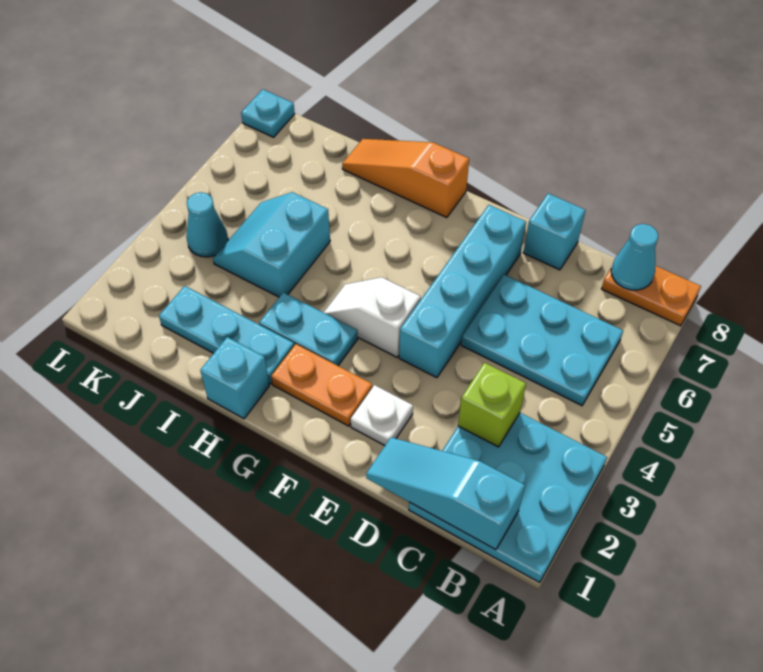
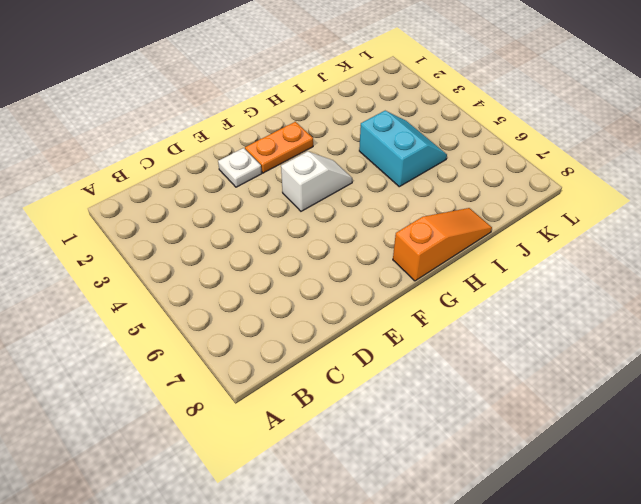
none -> cyan plate A1:C3 level 1
none -> orange plate A8:B8 level 1
none -> cyan plate B5:D6 level 1

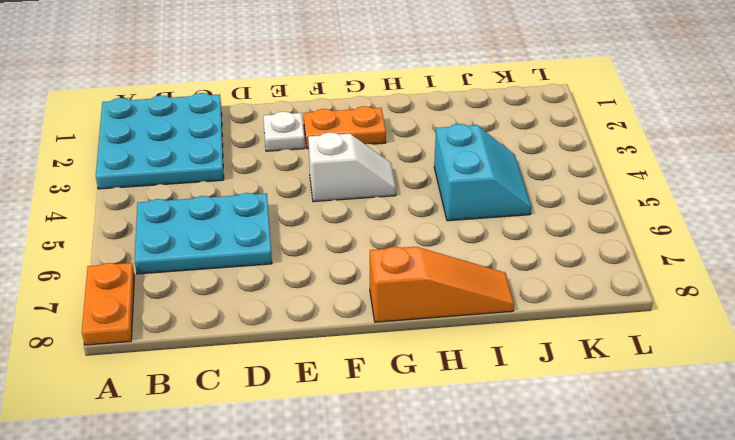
orange plate A7:A8 level 1 -> orange plate A8:B8 level 1
none -> cyan brick D8 level 1
none -> cyan brick E4:E7 level 1
none -> cyan plate G3:H3 level 1

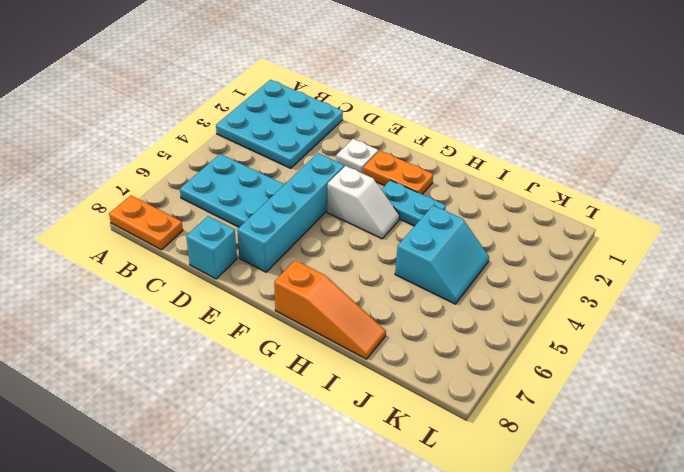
none -> cyan brick H1 level 1
none -> cyan plate H2:J2 level 1
none -> cyan cone K4 level 1

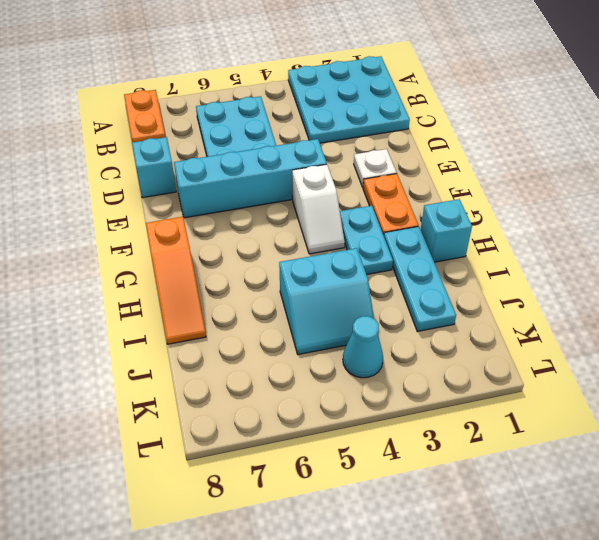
none -> cyan plate L8 level 1
none -> cyan slope B1:D1 level 2 top B
none -> cyan cone B8 level 2

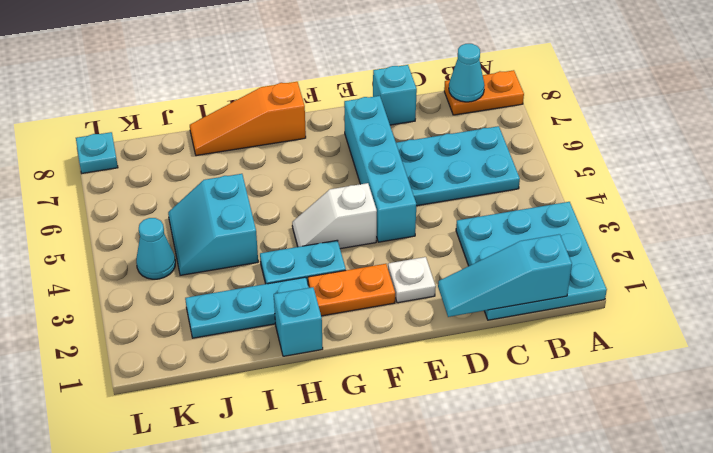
none -> lime brick C3 level 2

